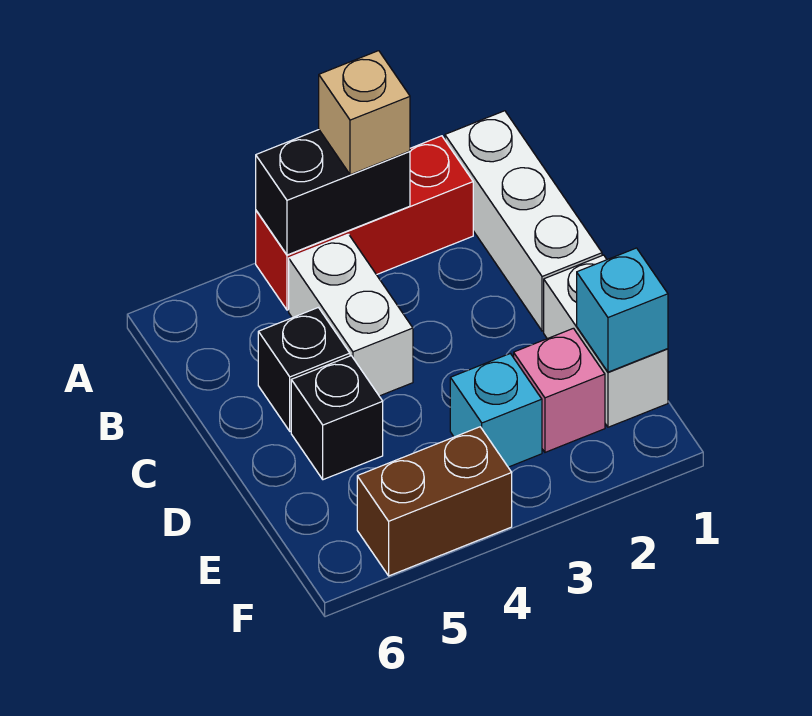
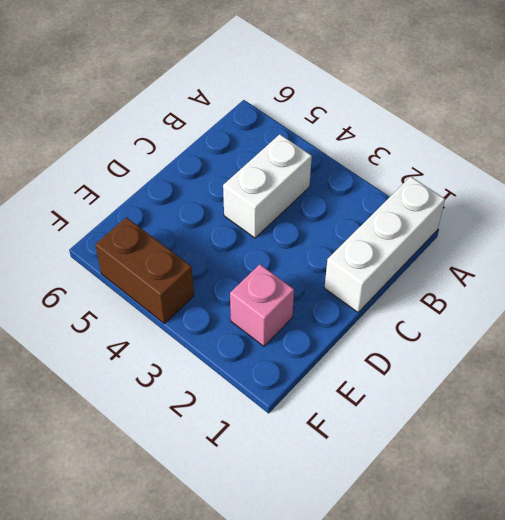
none -> red brick A2:A4 level 1
none -> black brick C5 level 1
none -> white brick D1:E1 level 1

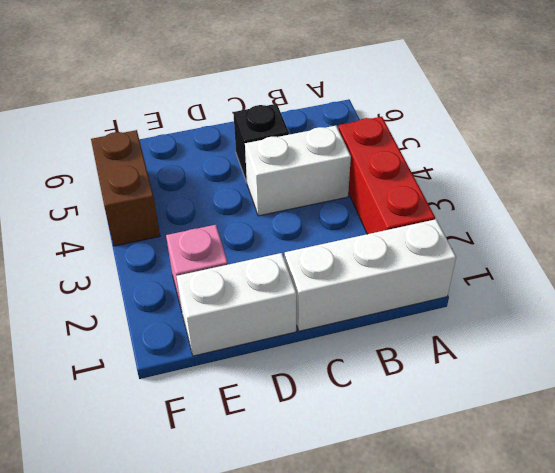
none -> black brick D5 level 1
none -> cyan brick E3 level 1
none -> black brick A3:A4 level 2

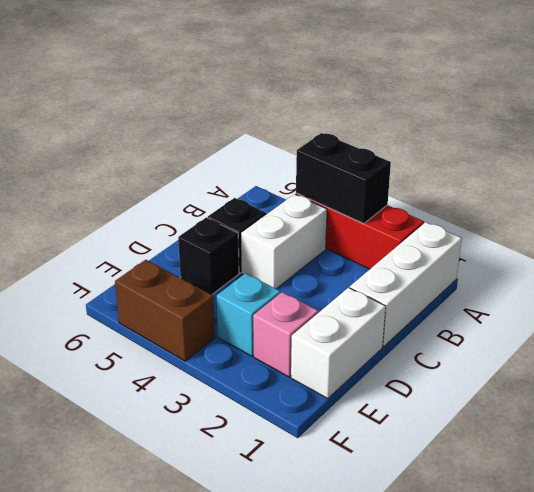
none -> cyan brick E1 level 2
none -> tan brick A3 level 3

